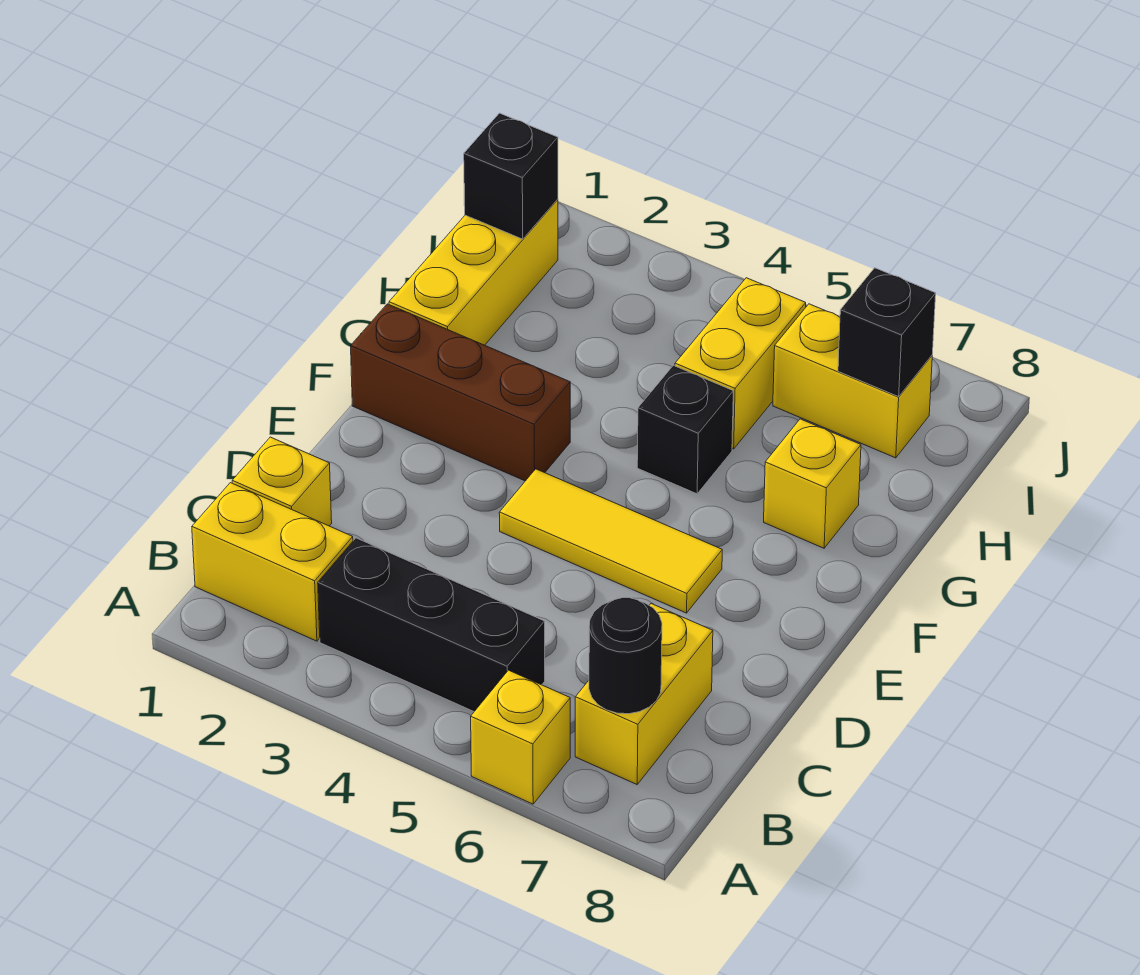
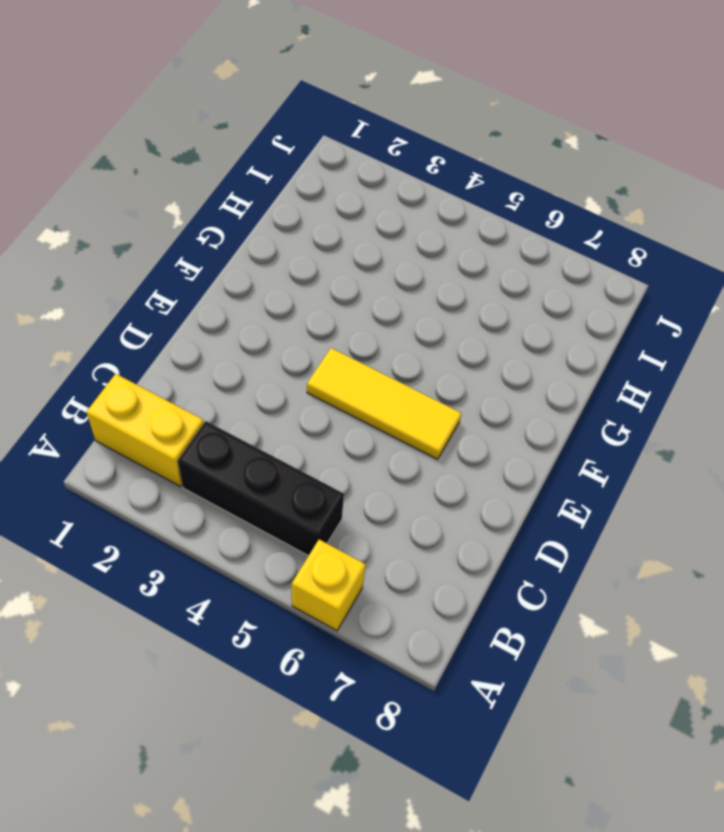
none -> yellow brick B7:C7 level 1
none -> yellow brick C1 level 1
none -> brown brick F1:F3 level 1

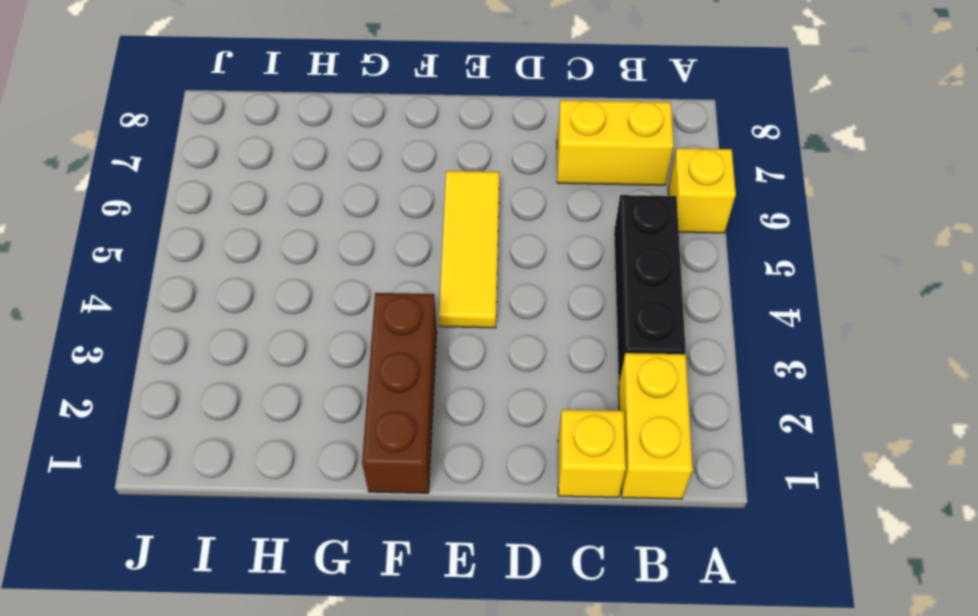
none -> yellow brick G1:I1 level 1
none -> black brick G5 level 1
none -> yellow brick G7 level 1

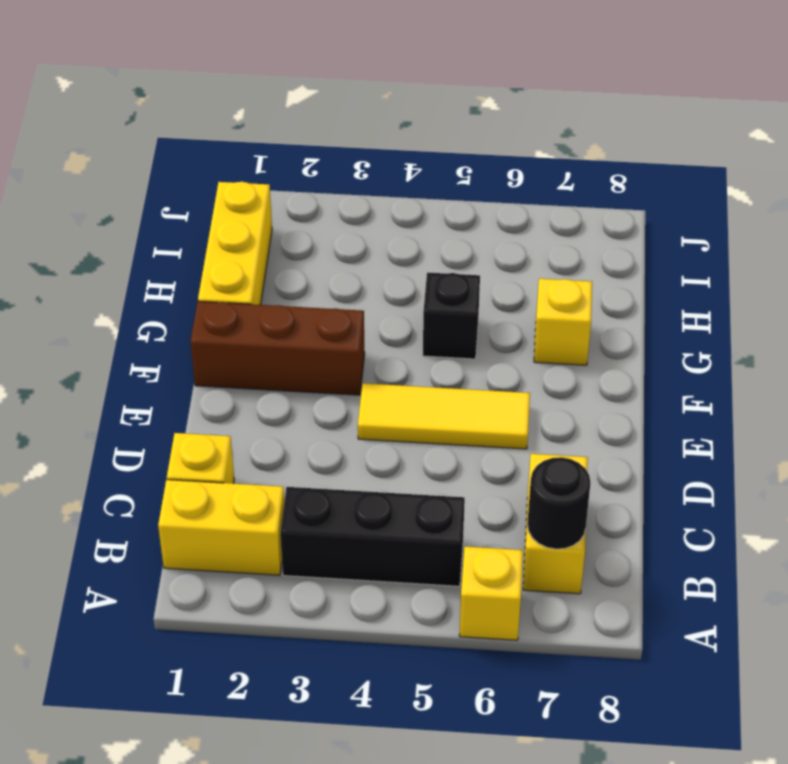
none -> yellow brick H5:I5 level 1
none -> yellow brick I6:I7 level 1
none -> black brick I1 level 2

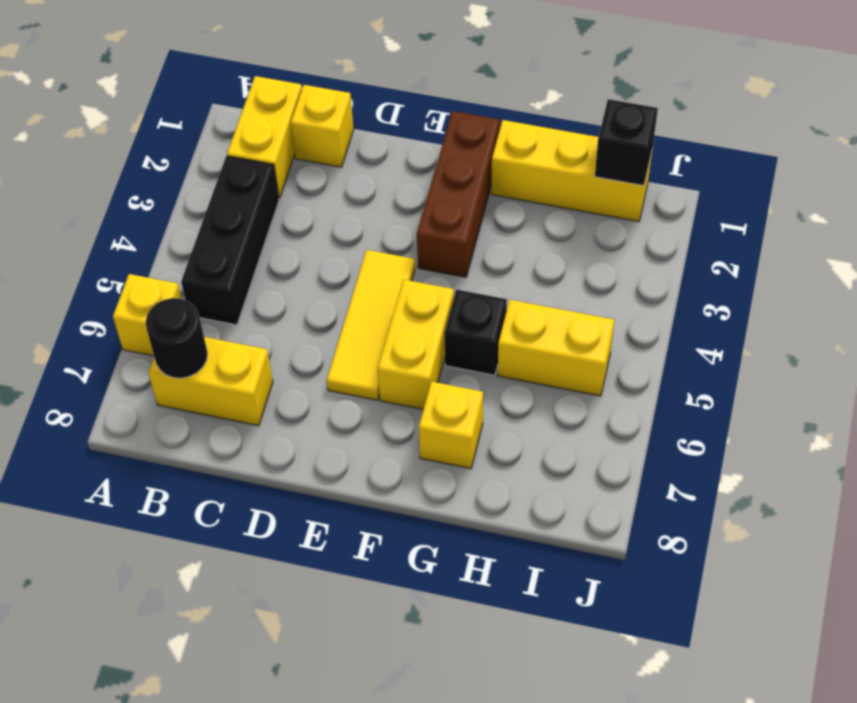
yellow brick F5:F6 level 1 -> yellow brick I6:I7 level 1
none -> black brick I7 level 2

